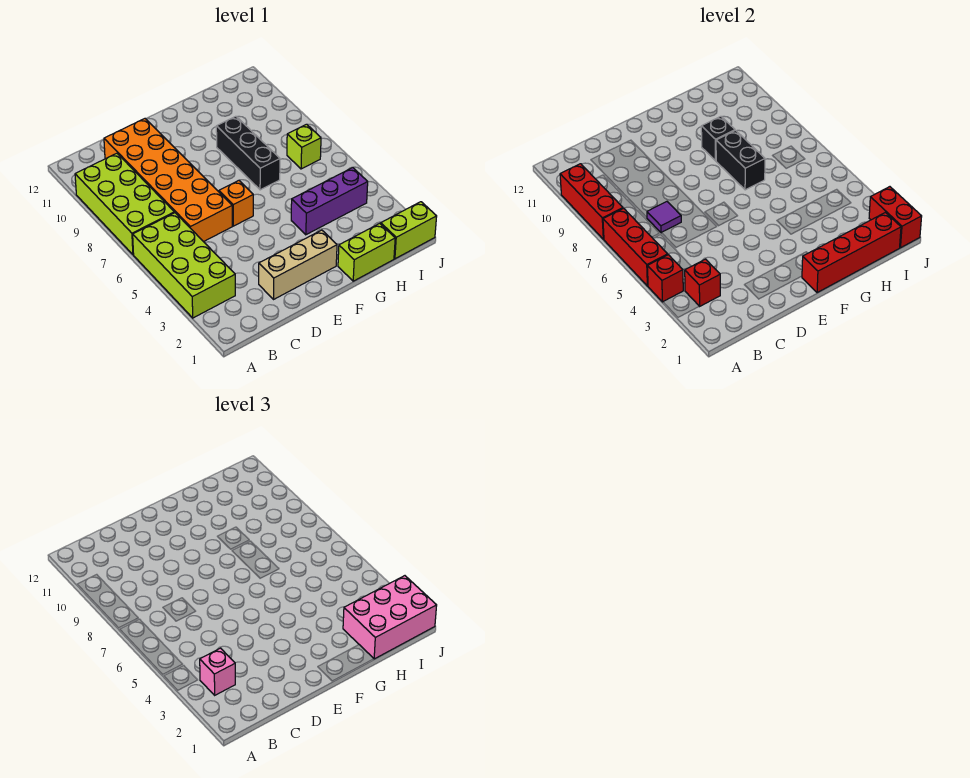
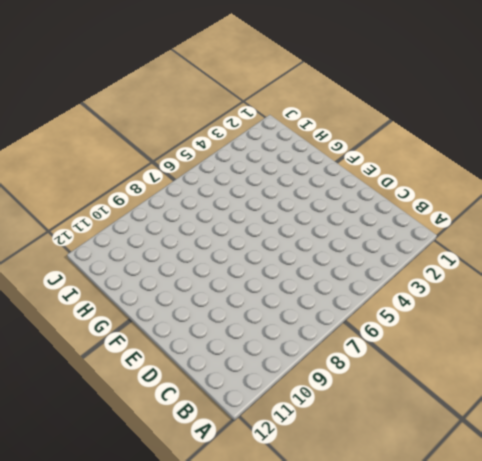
none -> lime brick A3:B6 level 1
none -> lime brick A7:B10 level 1
none -> orange brick C6:D11 level 1

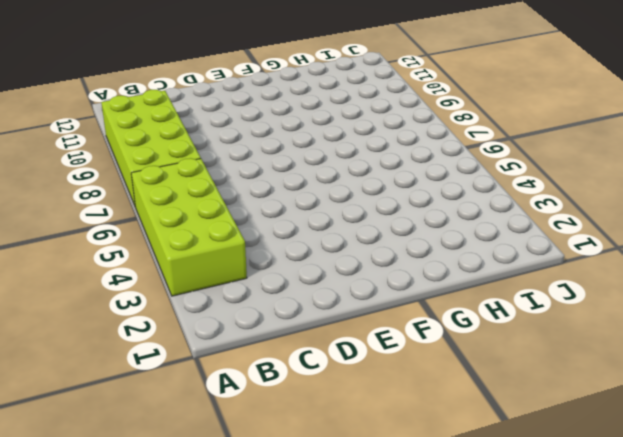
none -> orange brick C6:D11 level 1
none -> tan brick D2:F2 level 1
none -> orange brick E6 level 1

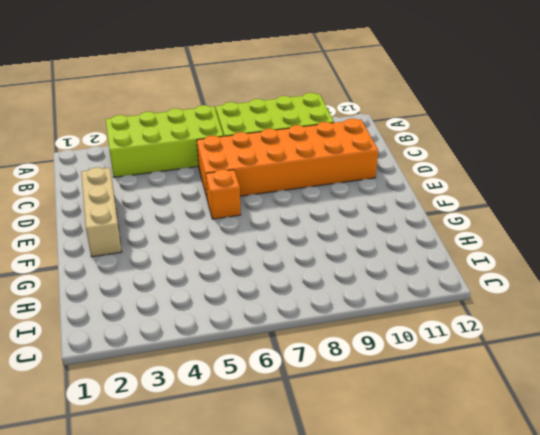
none -> lime brick G1:H1 level 1
none -> purple brick G4:I4 level 1
none -> black brick G7:G9 level 1

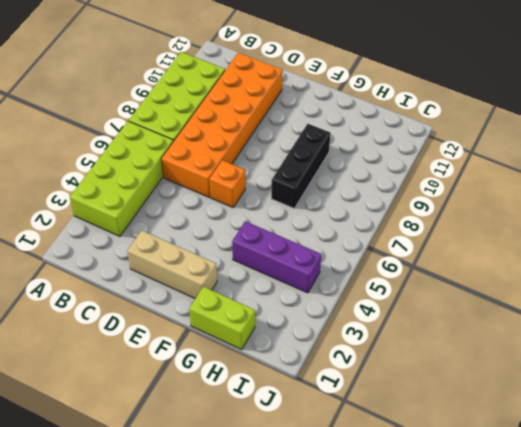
none -> lime brick I1:J1 level 1
none -> lime brick I7 level 1
none -> red brick A4 level 2

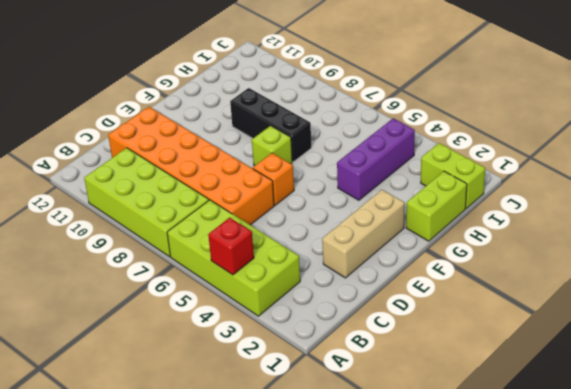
lime brick F7 level 1 -> lime brick I7 level 1
lime brick I1:I2 level 1 -> lime brick I1:J1 level 1
none -> red brick A5:A7 level 2
none -> red brick A8:A10 level 2
none -> red brick B3 level 2

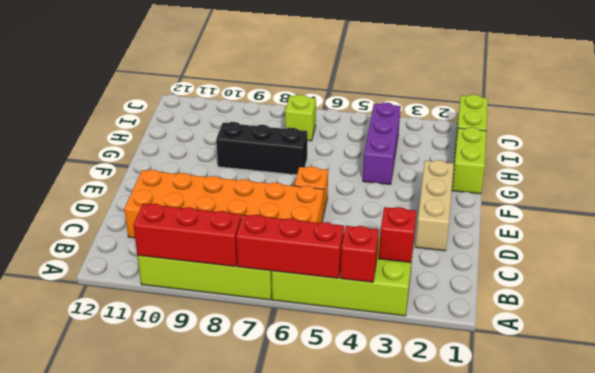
none -> purple tile C7 level 2
none -> red brick F1:I1 level 2
none -> black brick G7:G8 level 2

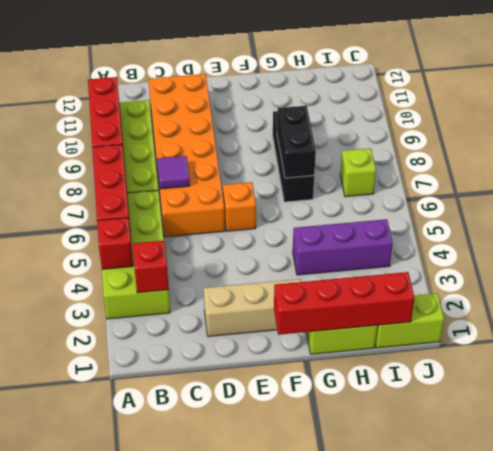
none -> black brick G9 level 2
none -> red brick J1:J2 level 2
none -> pink brick B3 level 3

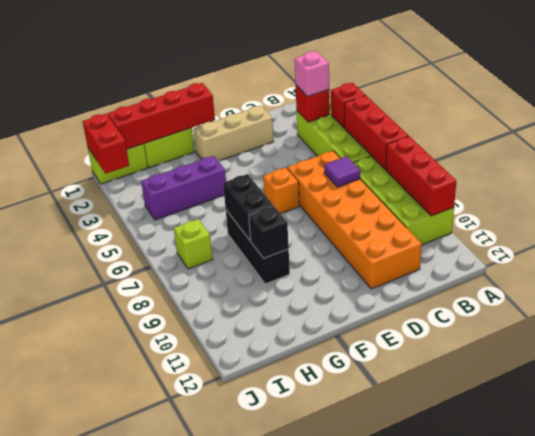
none -> pink brick H1:J2 level 3

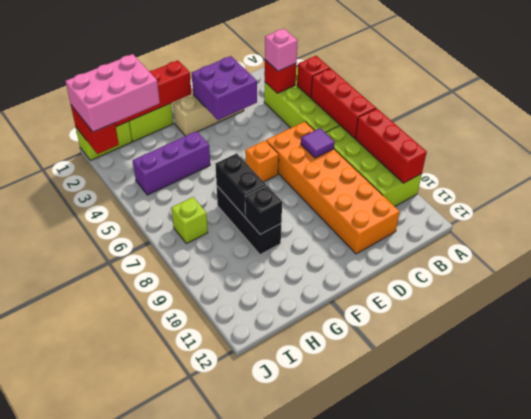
purple brick D2:E3 level 2 -> none

